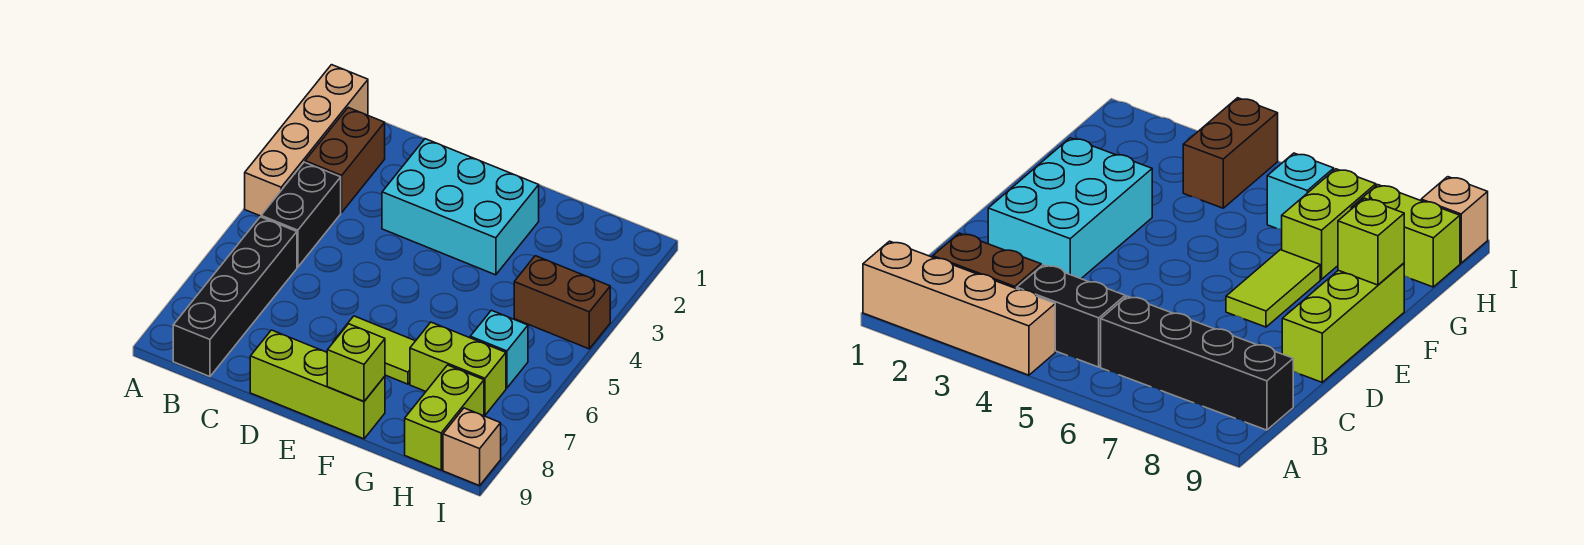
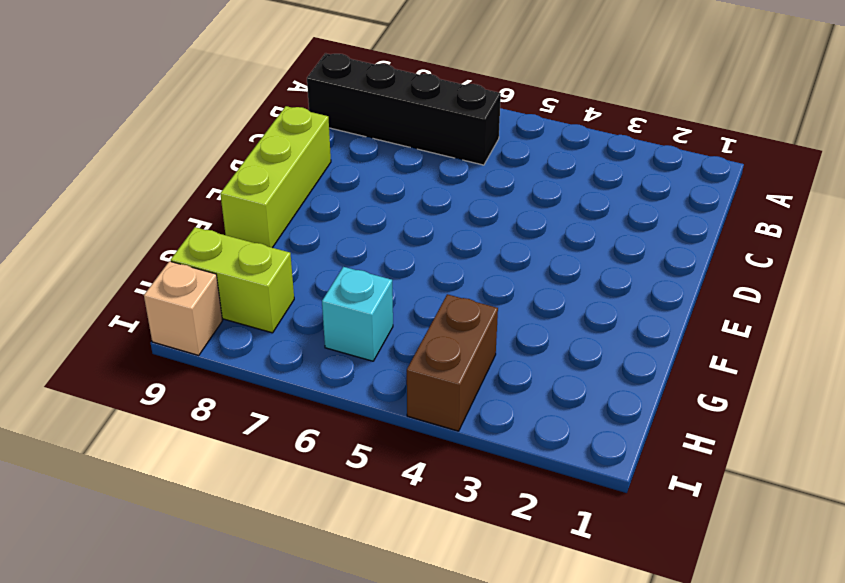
none -> tan brick A1:A4 level 1
none -> brown brick B2:B3 level 1
none -> black brick B4:B5 level 1

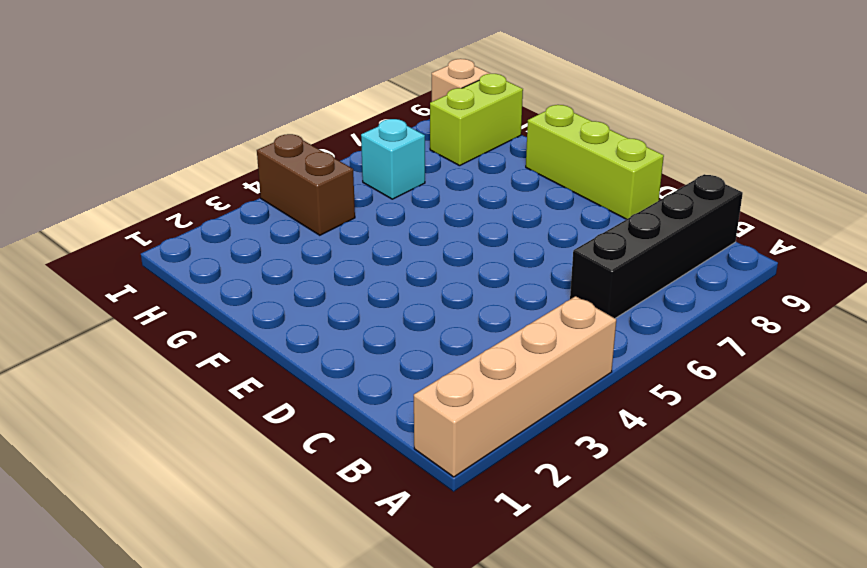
none -> brown brick B2:B3 level 1
none -> black brick B4:B5 level 1
none -> cyan brick D2:F3 level 1

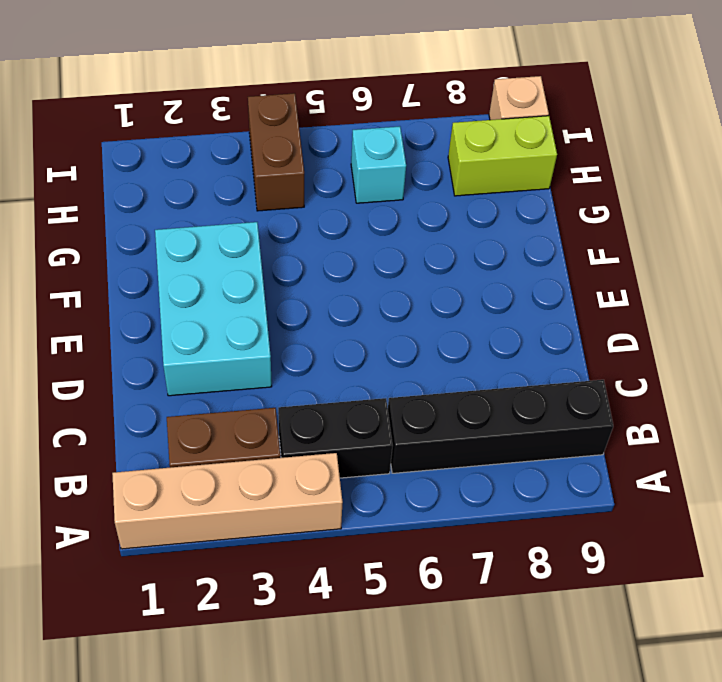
none -> lime brick D9:F9 level 1
none -> lime tile E7:F7 level 1
none -> lime brick G7:H7 level 1

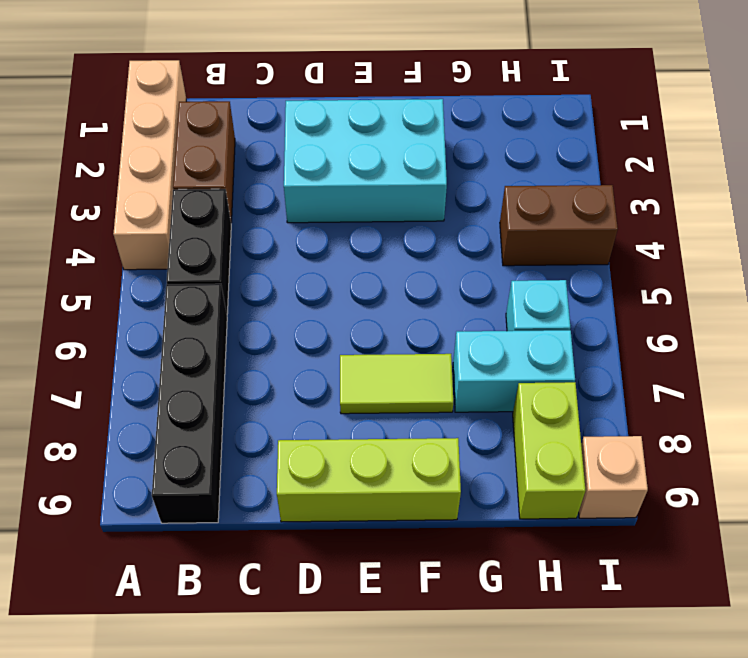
cyan brick G7:H7 level 1 -> lime brick G7:H7 level 1
none -> lime brick F9 level 2

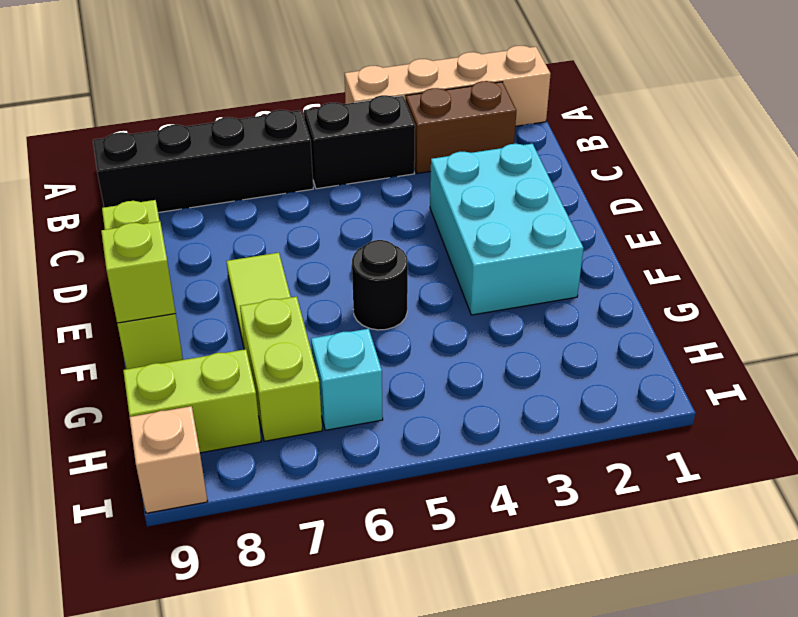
black round brick F5 level 1 -> none
none -> brown brick H4:I4 level 1

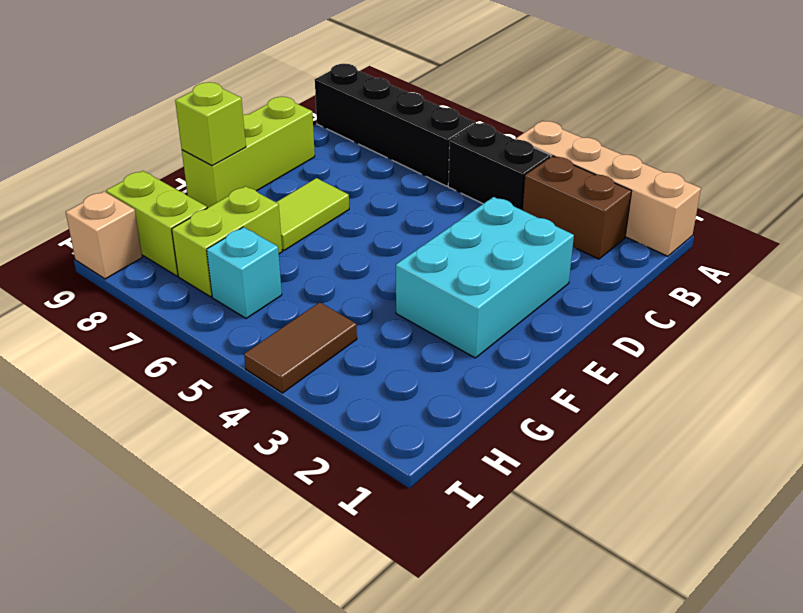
brown tile H4:I4 level 1 -> brown brick H4:I4 level 1

